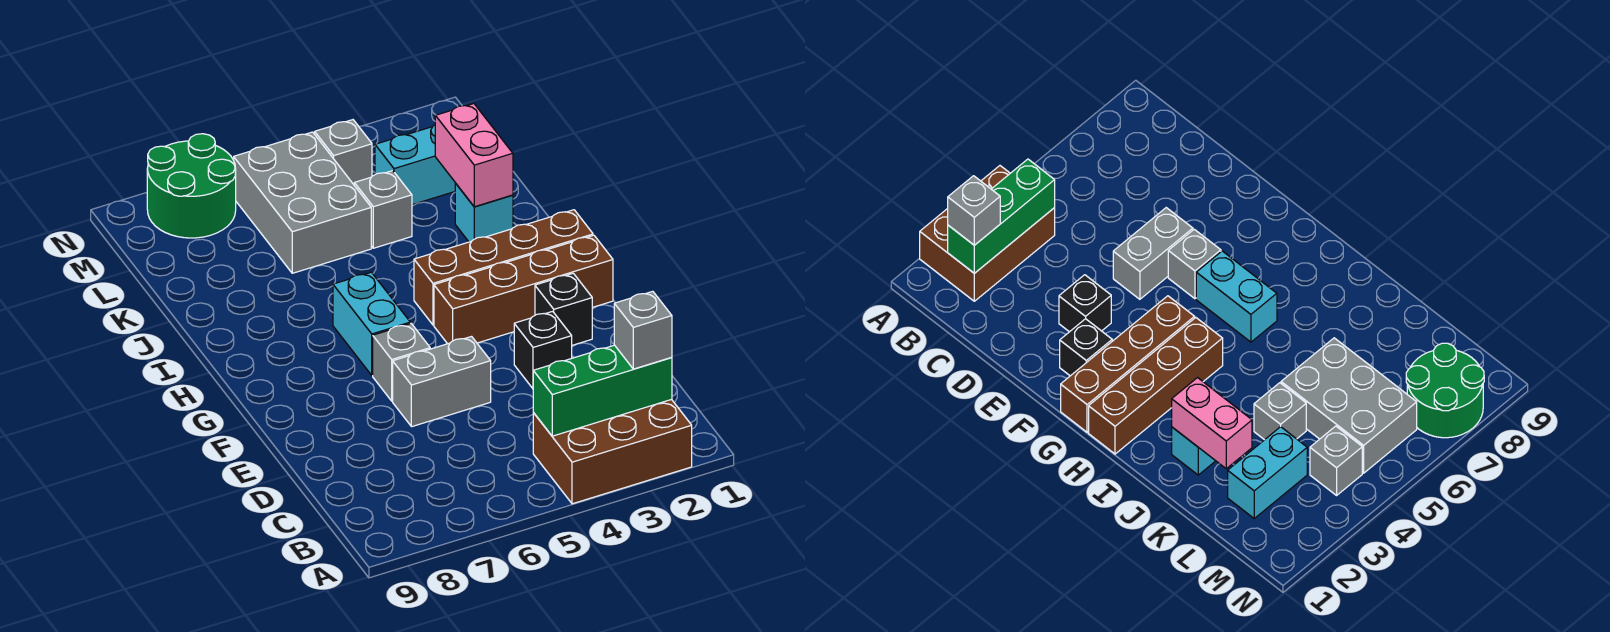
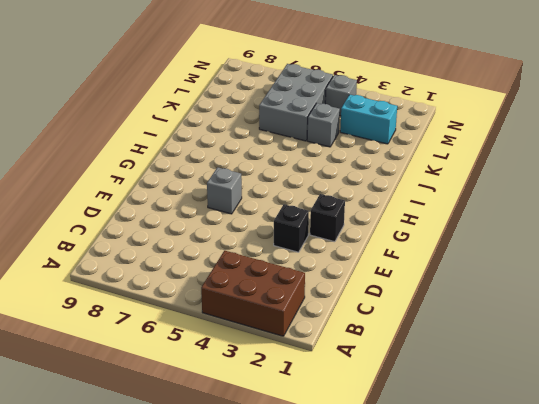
none -> grey brick E5:E6 level 1
none -> brown brick G1:G4 level 1
none -> cyan brick G6:H6 level 1

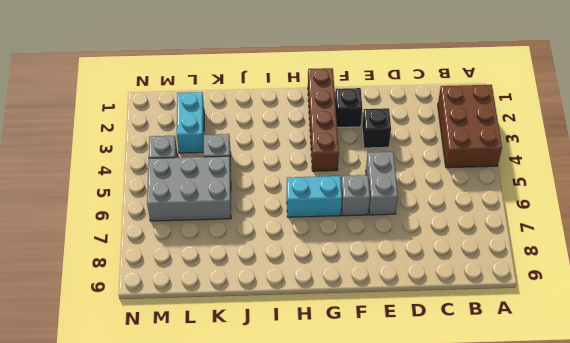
none -> brown brick H1:H4 level 1
none -> cyan brick J2 level 1
none -> green round brick M7:N8 level 1

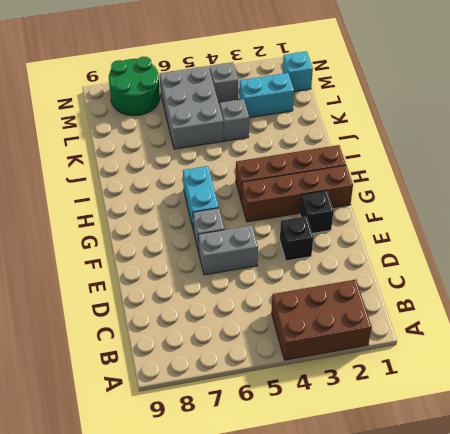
cyan brick M1 level 1 -> cyan brick J2 level 1
none -> green brick B2:B4 level 2
none -> pink brick J2:K2 level 2
none -> grey brick B2 level 3

